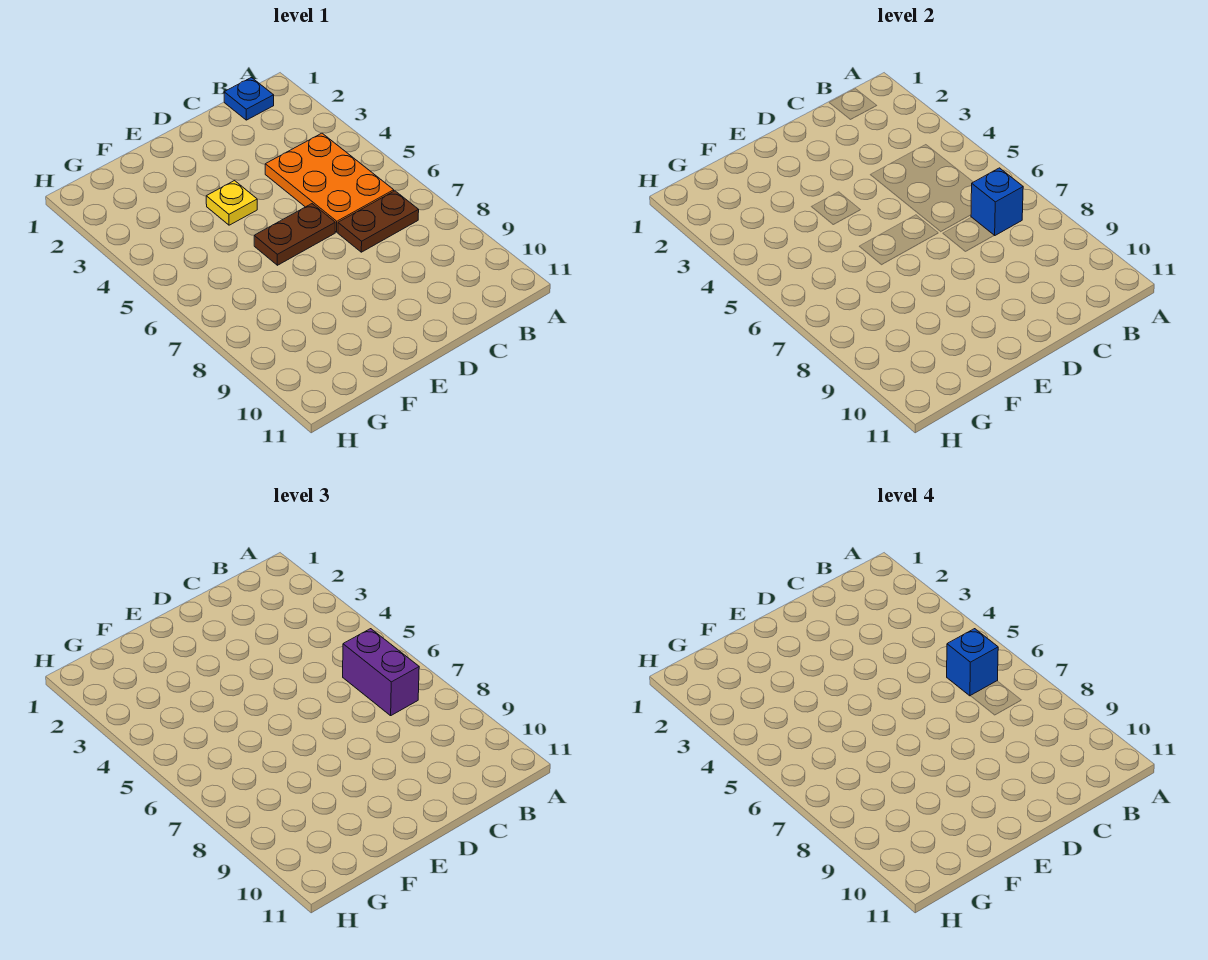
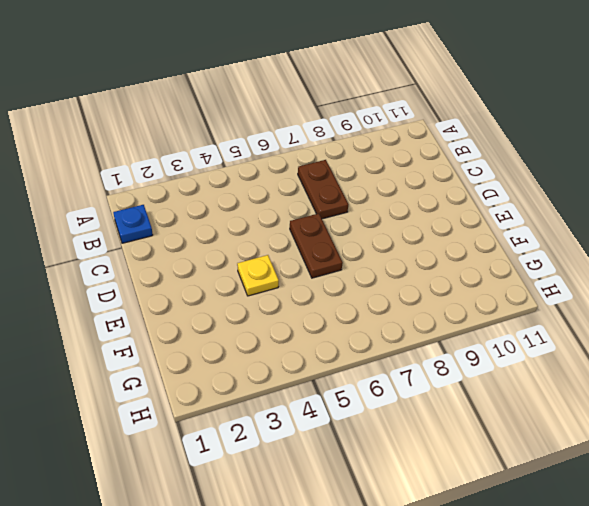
none -> orange plate B4:C6 level 1
none -> blue brick B7 level 2

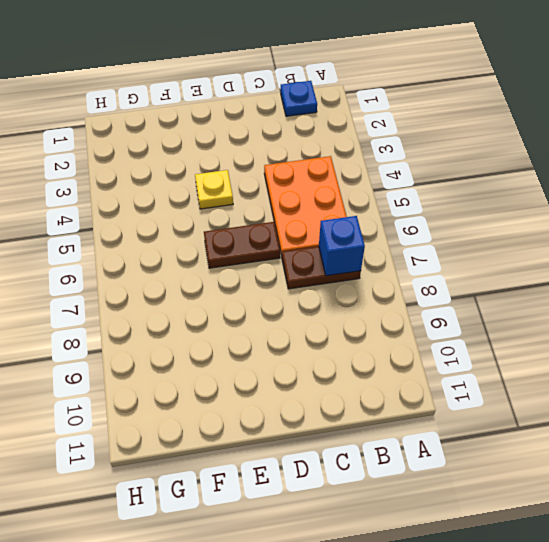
none -> purple brick B6:B7 level 3
none -> blue brick B6 level 4

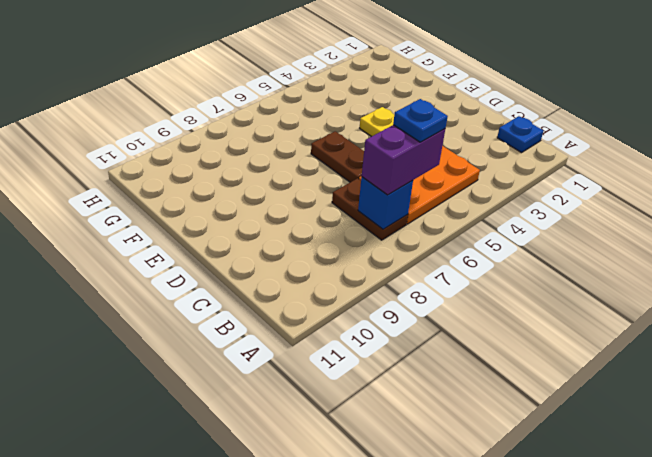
blue plate B6 level 4 -> blue brick B6 level 4

